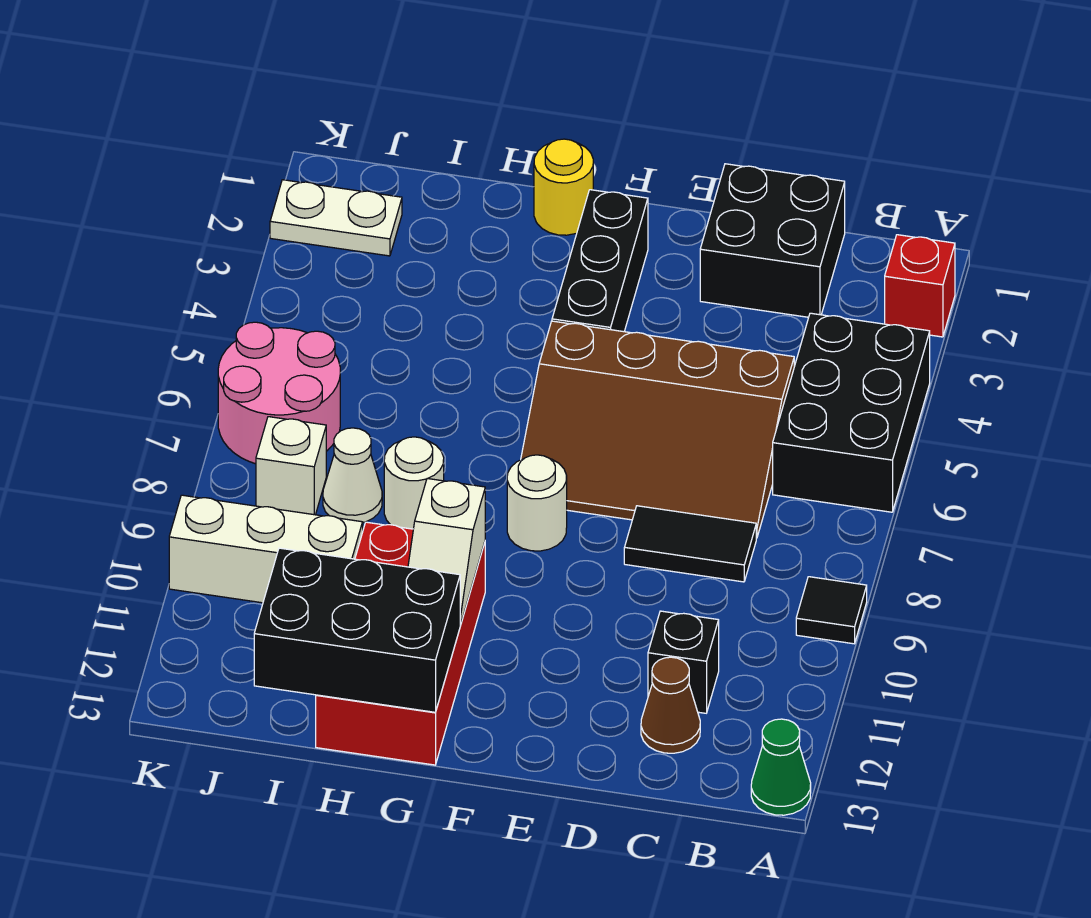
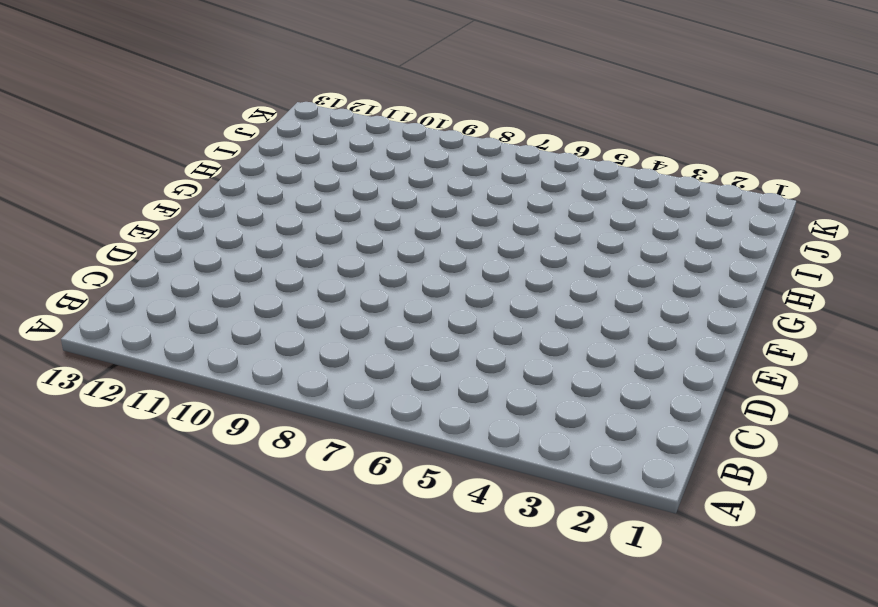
none -> red brick A2 level 1
none -> black brick A4:B6 level 1
none -> black tile A9 level 1

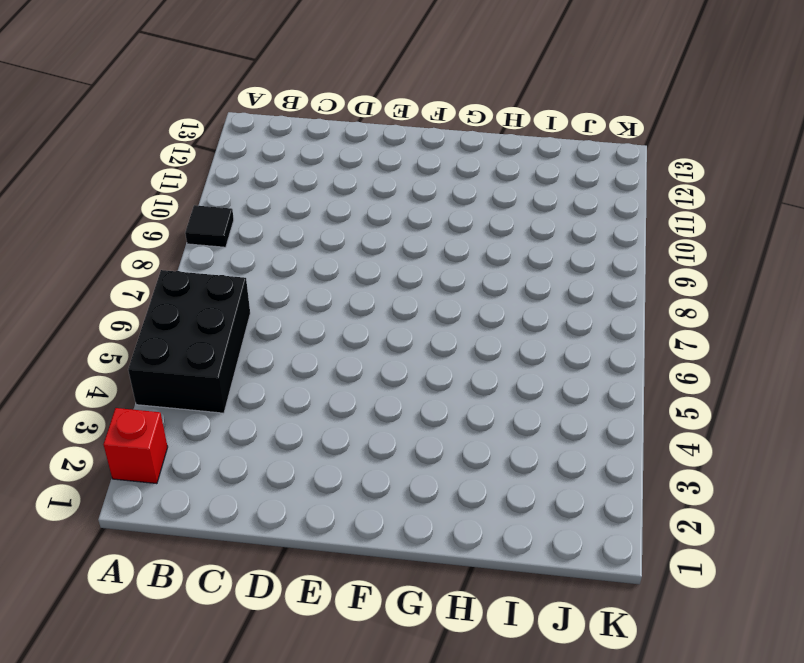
none -> green cone A13 level 1
none -> black brick C1:D2 level 1
none -> brown slope C5:F7 level 1 top 5

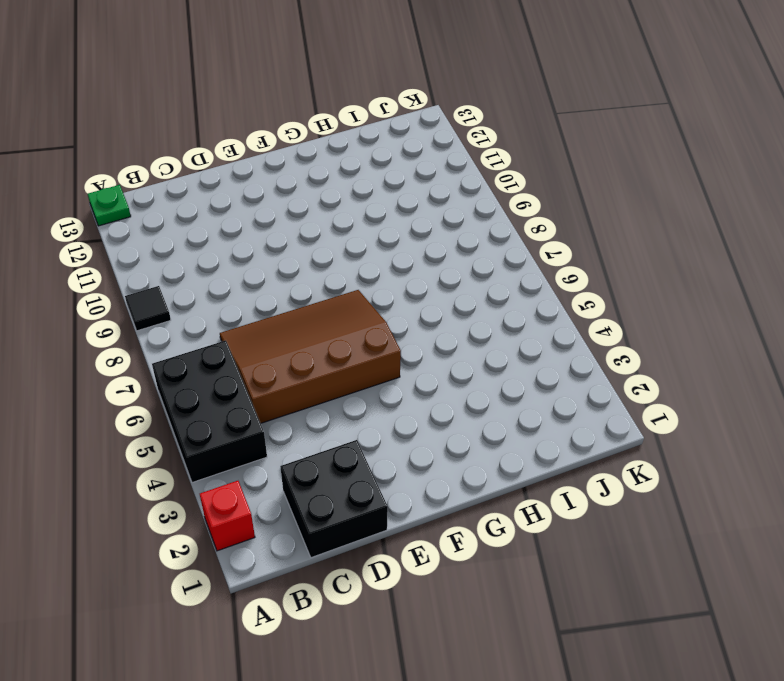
green plate A13 level 1 -> green cone A13 level 1
none -> black tile C8:D8 level 1
none -> black brick C11 level 1
none -> brown cone C12 level 1

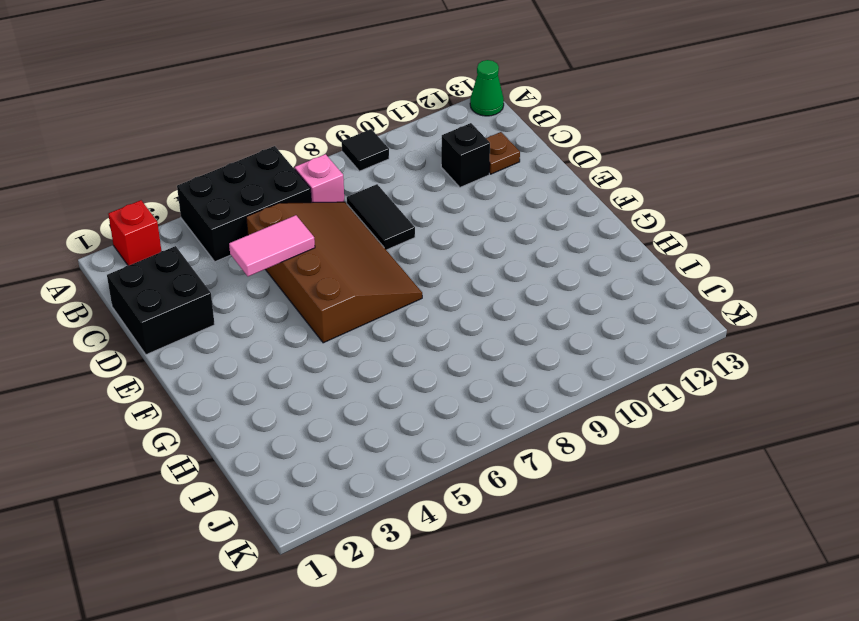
pink brick B7 level 1 -> none
brown plate C12 level 1 -> brown cone C12 level 1
pink tile D4:D5 level 2 -> none
none -> black brick F2:F4 level 1
none -> white round brick F8 level 1
none -> yellow round brick G1 level 1

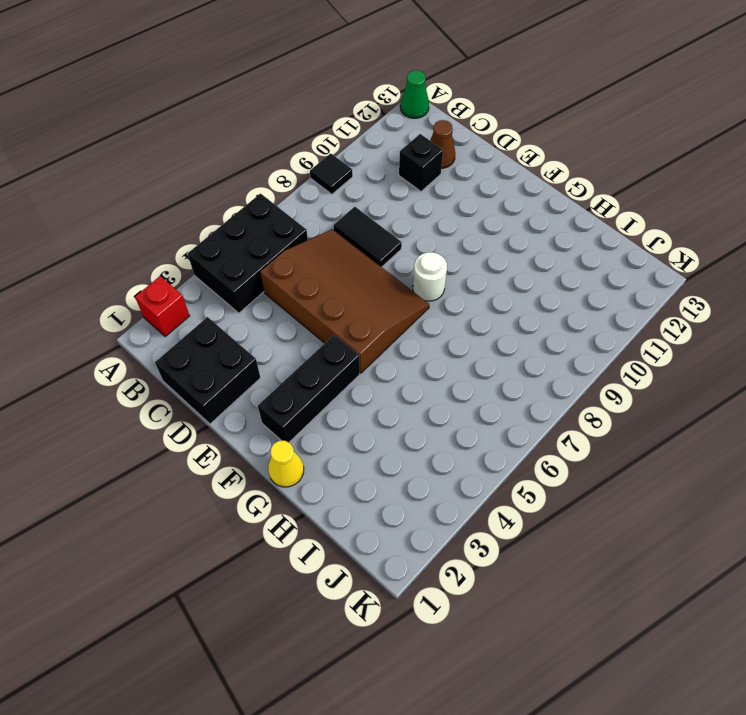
yellow cone G1 level 1 -> yellow round brick G1 level 1
none -> red brick G10:H13 level 1
none -> white round brick H8 level 1
none -> white cone I8 level 1

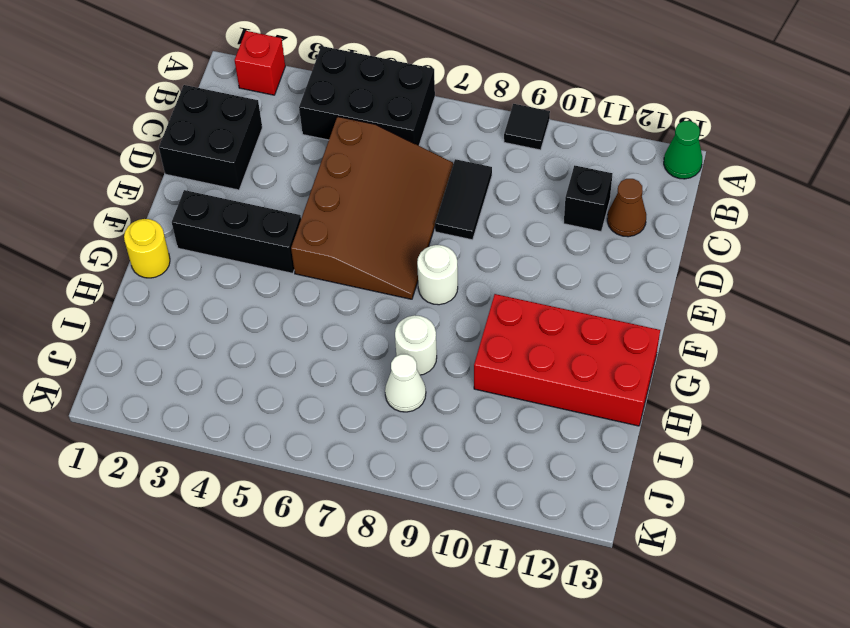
none -> white brick I10:K10 level 1
none -> white plate J2:K2 level 1
none -> pink round brick J6:K7 level 1

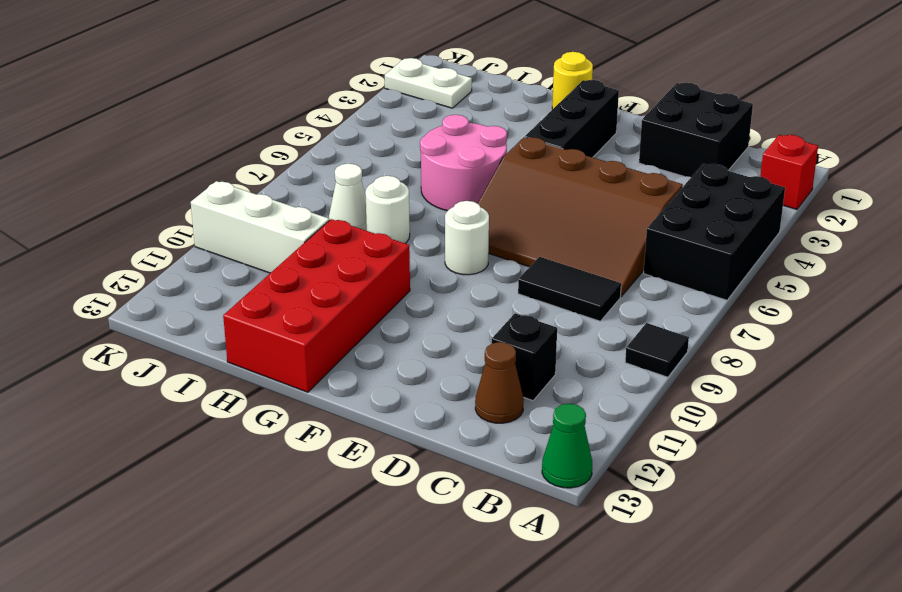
pink round brick G5:H6 level 1 -> pink round brick J6:K7 level 1
none -> white brick J8 level 1
none -> white slope G10:G11 level 2 top 10
none -> black brick G12:I13 level 2

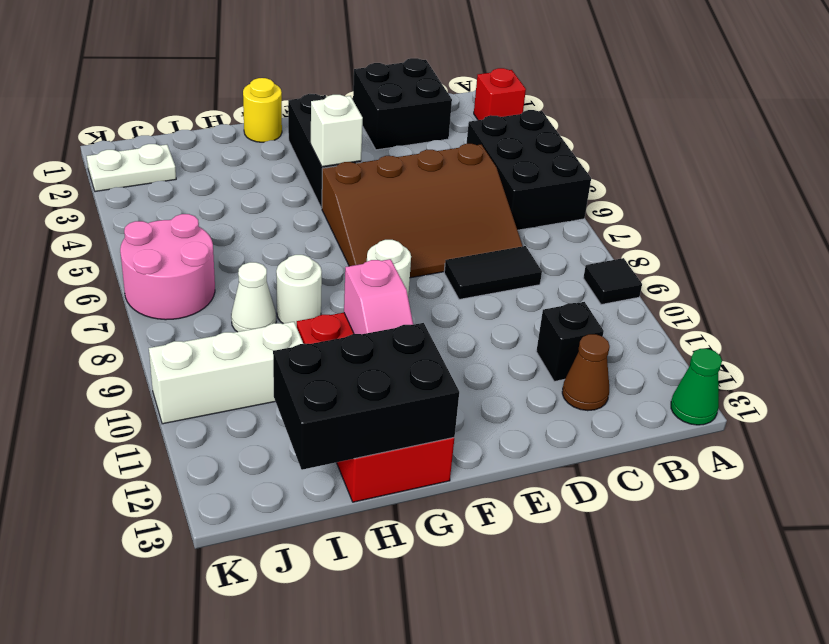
white brick F4 level 2 -> white brick J8 level 1
pink slope G10:G11 level 2 top 10 -> white slope G10:G11 level 2 top 10

